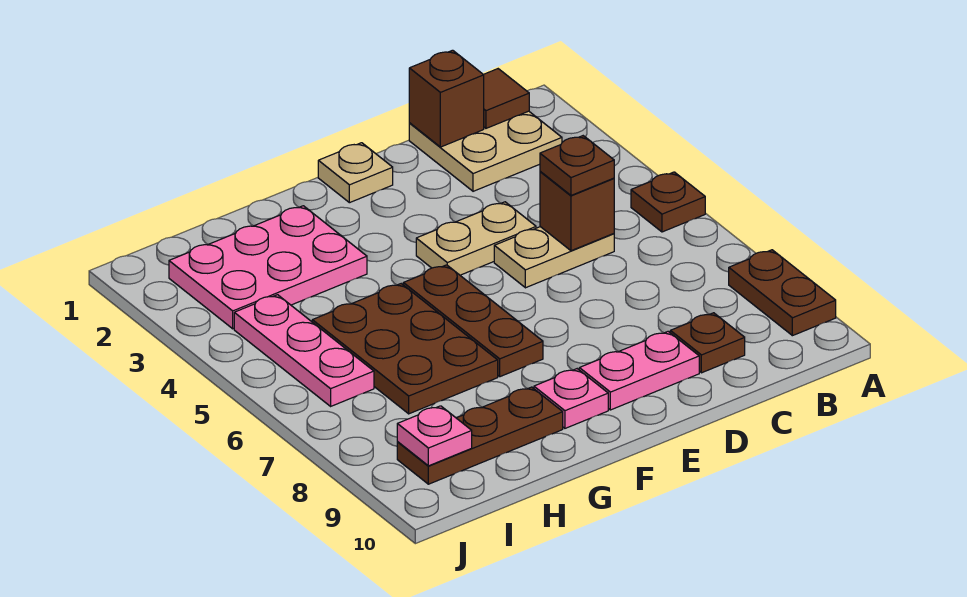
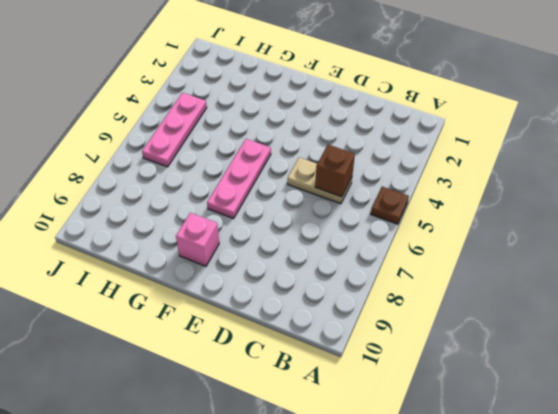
pink plate F5:F7 level 1 -> brown plate F5:F7 level 1
pink brick F9 level 1 -> pink plate F9 level 1
none -> brown plate A8:A9 level 1
none -> tan plate B1:C2 level 1
none -> brown plate C9 level 1

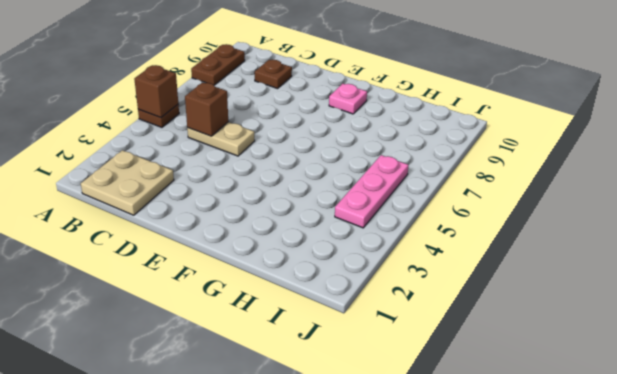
brown brick A5 level 2 -> brown brick C1 level 2
none -> tan plate D4:E4 level 1
none -> pink plate D9:E9 level 1
none -> tan plate E1 level 1

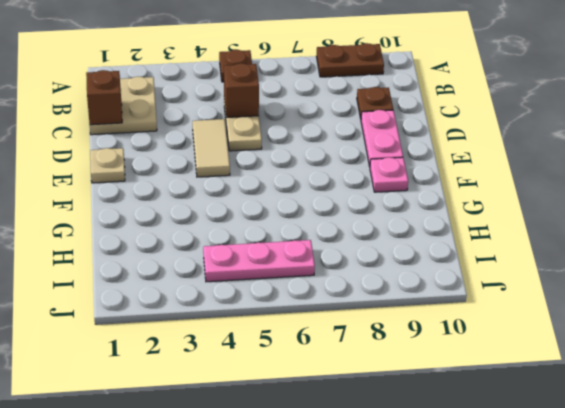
tan tile D4:E4 level 1 -> tan plate D4:E4 level 1
none -> brown plate F5:F7 level 1
none -> pink plate G2:I3 level 1
none -> brown plate G5:H7 level 1

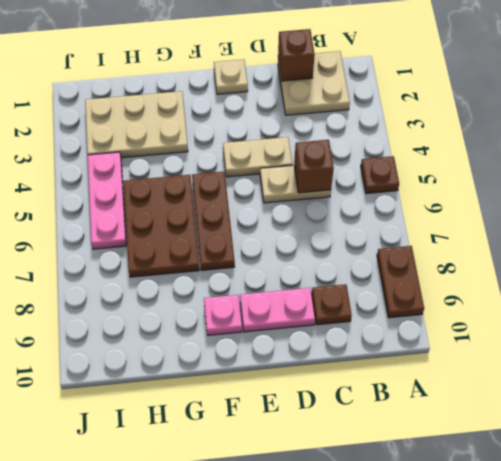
tan plate G2:I3 level 1 -> pink plate G2:I3 level 1
none -> brown plate G9:I9 level 1
none -> brown tile B1 level 2
none -> pink plate I9 level 2

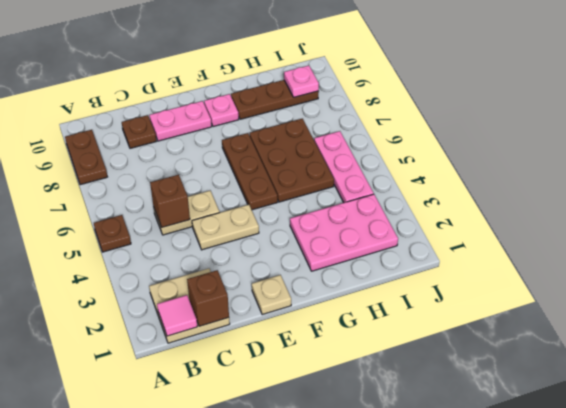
pink tile B1 level 2 -> brown tile B1 level 2
none -> brown plate C5 level 3

